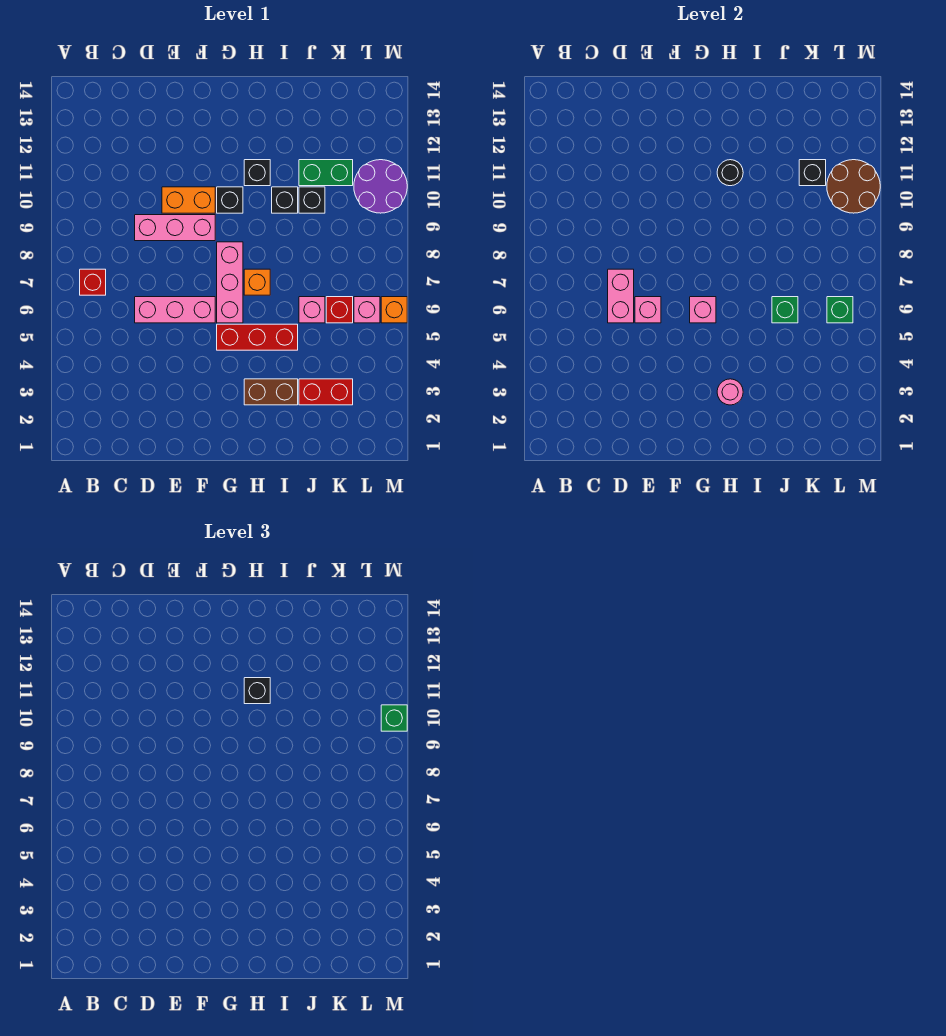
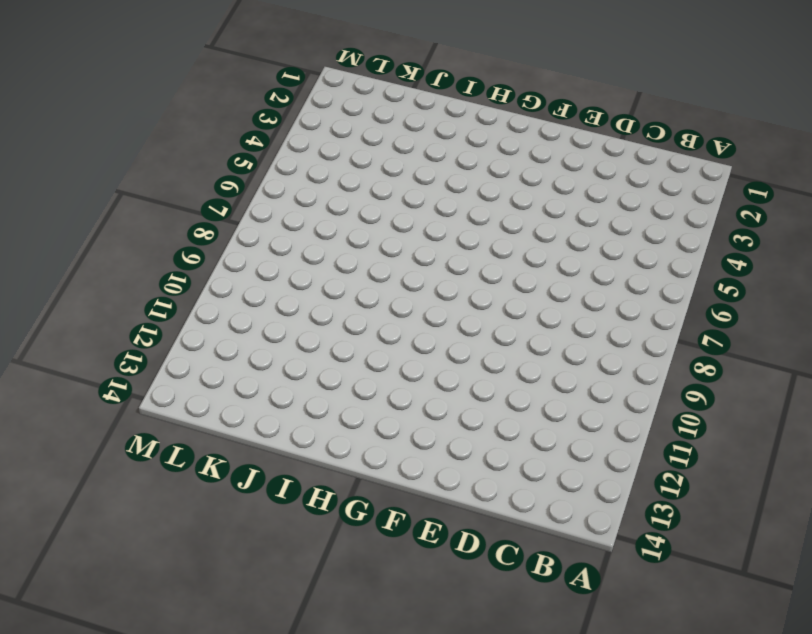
none -> red brick B7 level 1
none -> pink brick D6:F6 level 1
none -> pink brick D9:F9 level 1
none -> orange brick E10:F10 level 1

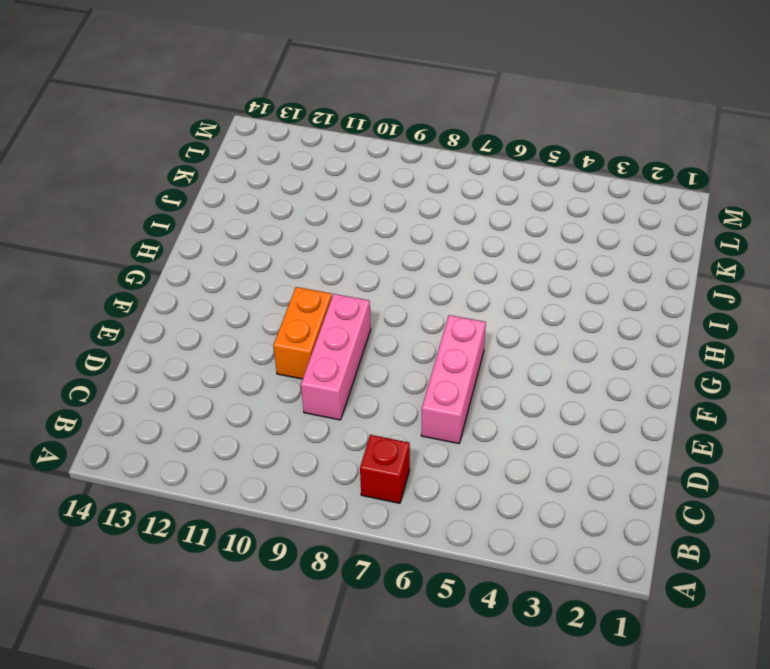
none -> red brick G5:I5 level 1
none -> pink brick G6:G8 level 1
none -> black brick G10 level 1
none -> brown brick H3:I3 level 1

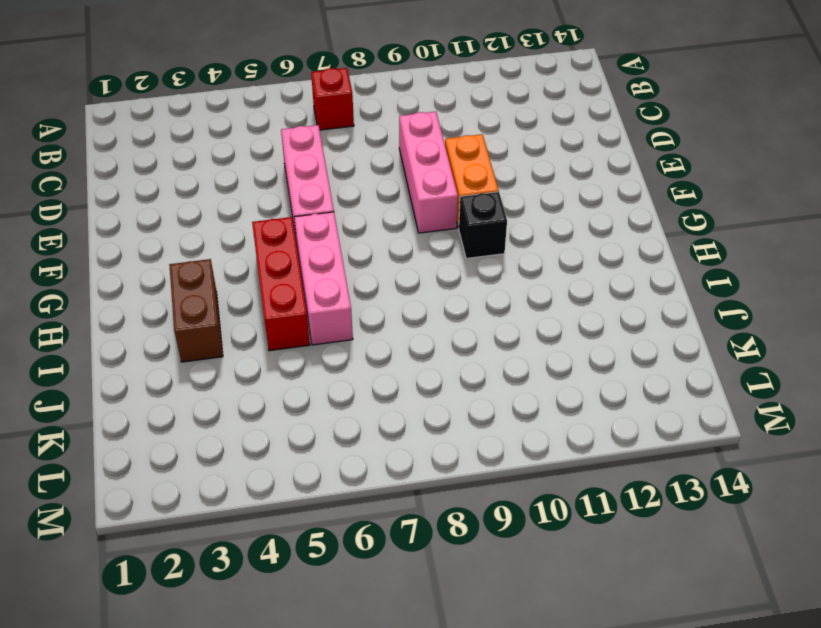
pink brick G6:I6 level 1 -> pink brick G6:G8 level 1
none -> orange brick H7 level 1
none -> black brick H11 level 1
none -> black brick I10 level 1
none -> red brick J3:K3 level 1

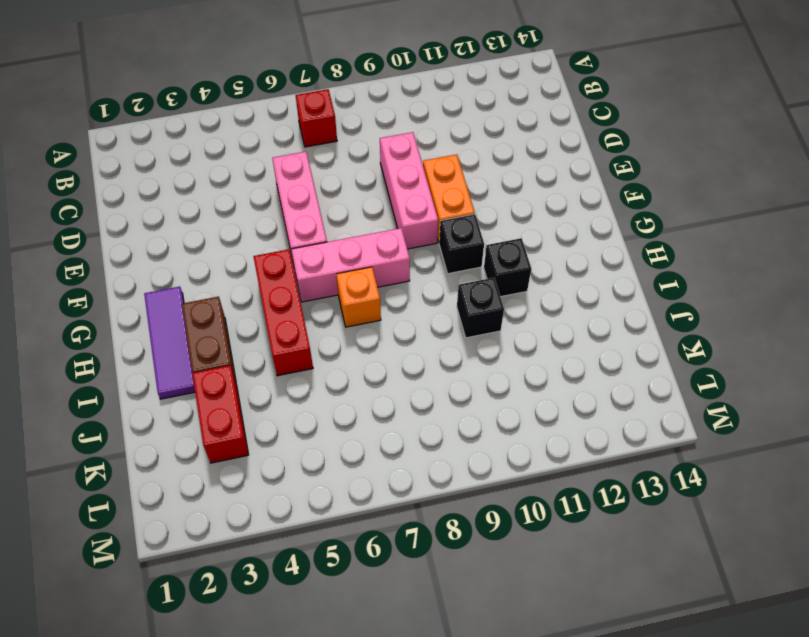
purple tile G2:I2 level 1 -> none
none -> pink brick J6 level 1
none -> black brick J10 level 1
none -> green brick J11:K11 level 1
none -> red brick K6 level 1

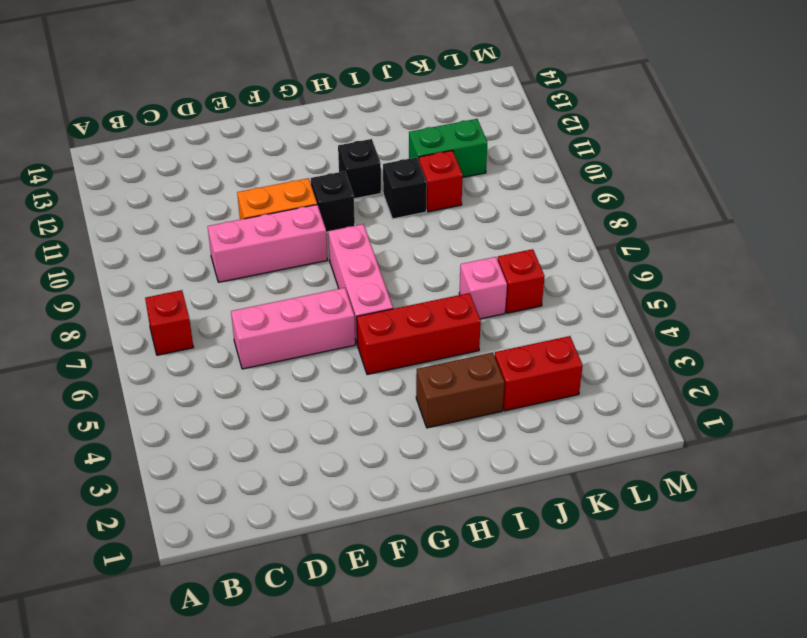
red brick J10 level 1 -> black brick J10 level 1
none -> orange brick H7 level 1
none -> pink brick L6 level 1
none -> purple round brick L10:M11 level 1
none -> orange brick M6 level 1

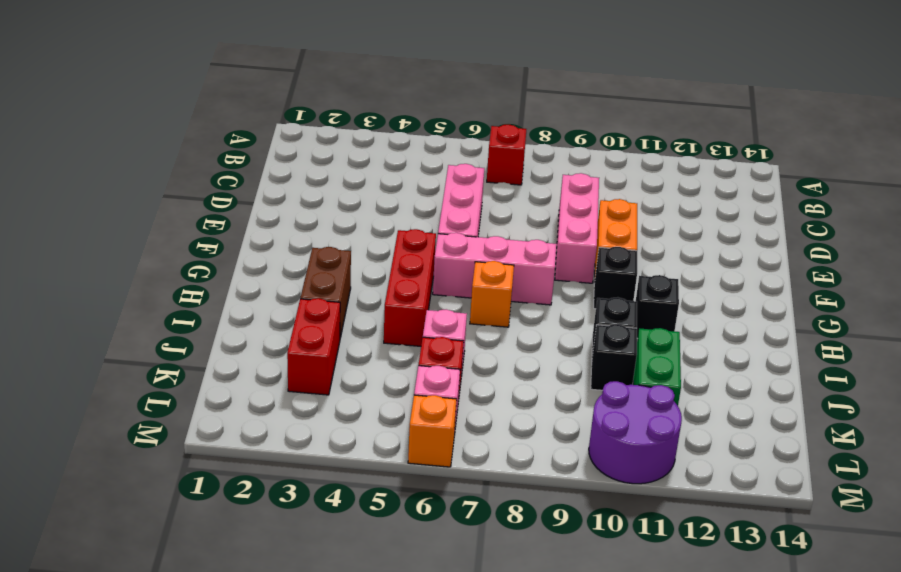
none -> pink brick D6:D7 level 2
none -> pink brick E6 level 2
none -> pink brick G6 level 2
none -> pink round brick H3 level 2

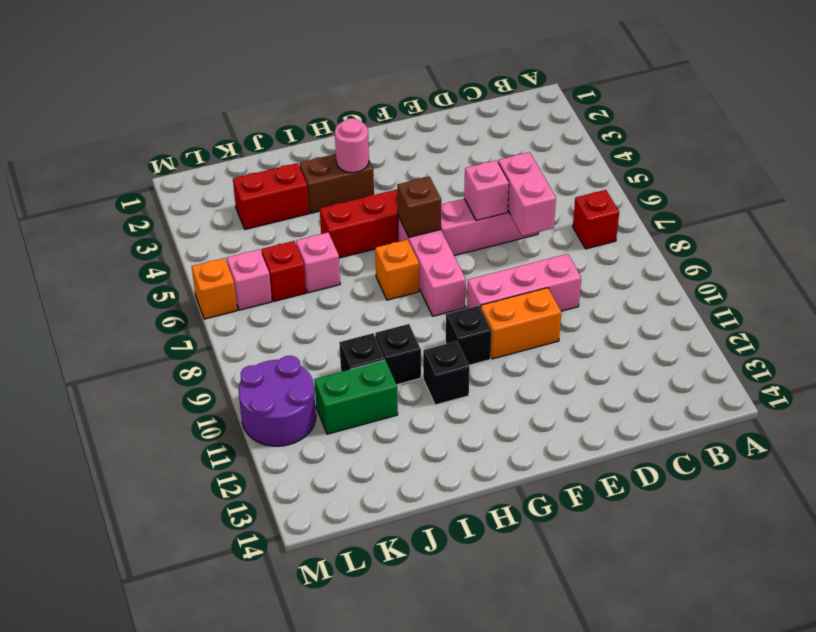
brown brick G6 level 2 -> pink brick G6 level 2
none -> black round brick H11 level 2
none -> green brick J6 level 2
none -> black brick K11 level 2
none -> green brick L6 level 2

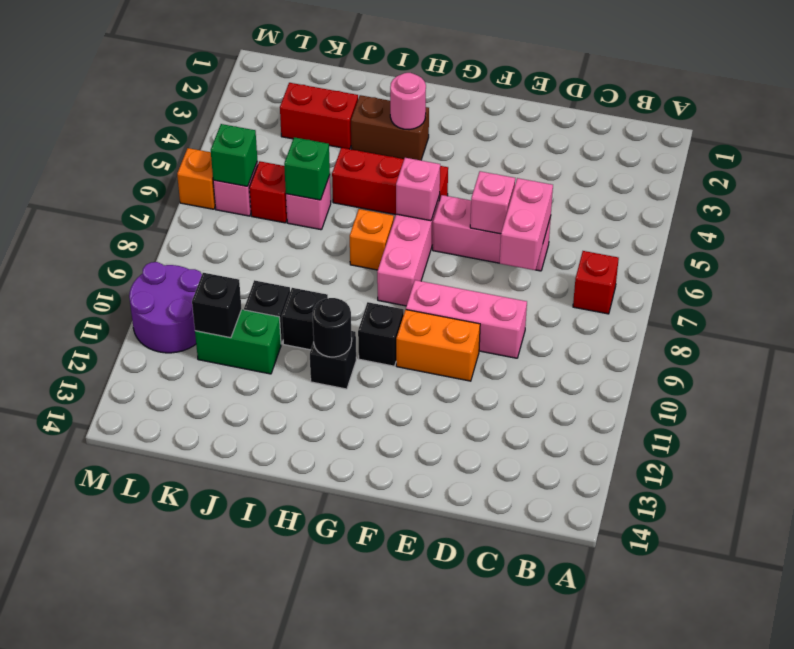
none -> brown round brick L10:M11 level 2
none -> black brick H11 level 3
none -> green brick M10 level 3

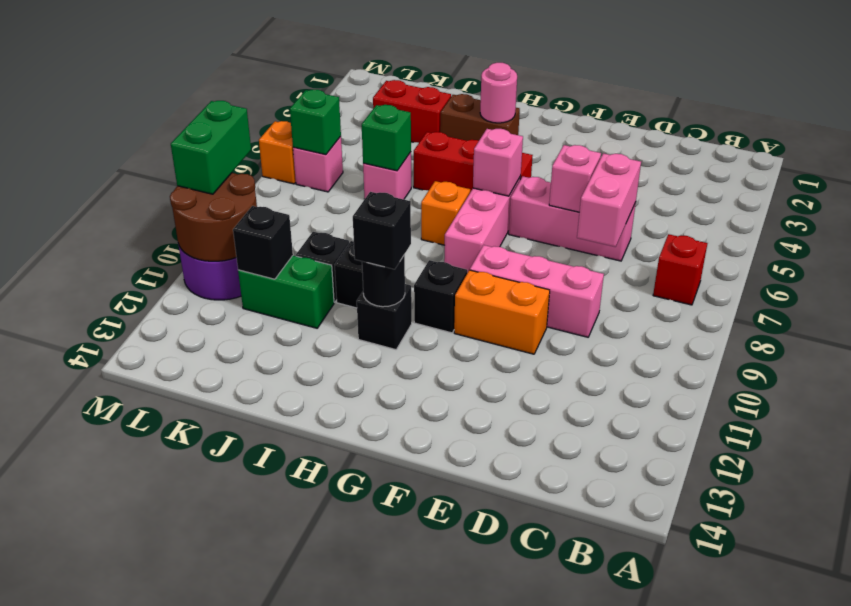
green brick M9:M10 level 3 -> green brick M10 level 3
none -> red brick K6 level 1

